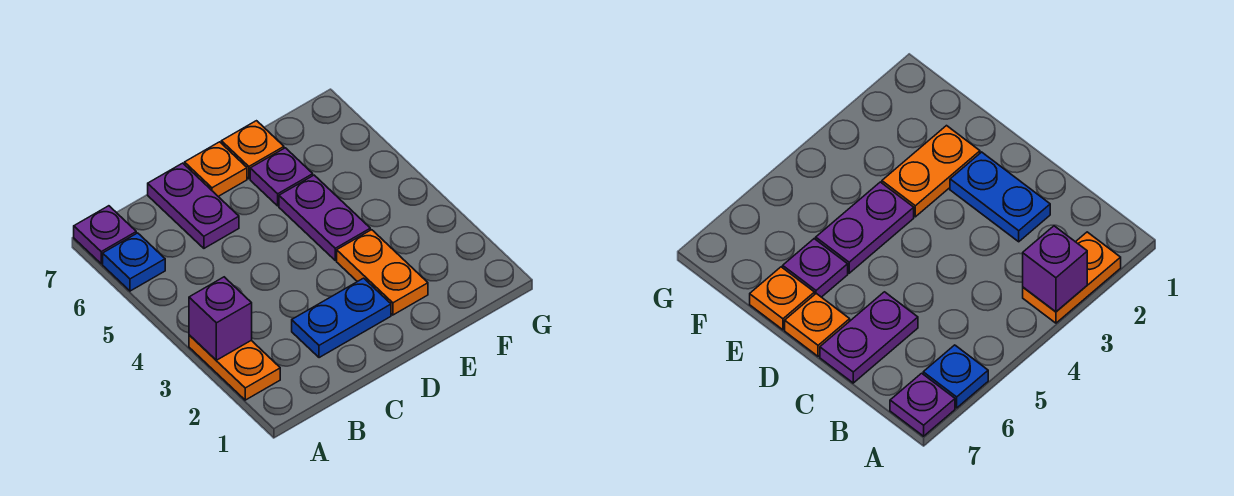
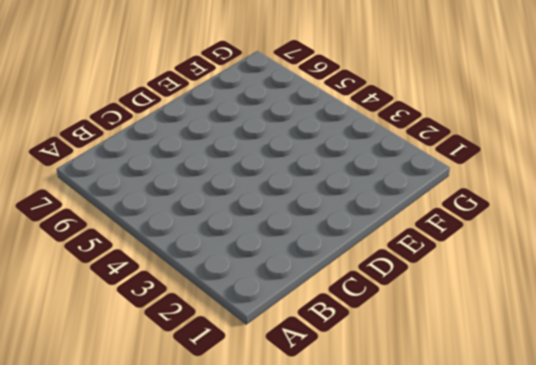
none -> orange plate A2:A3 level 1
none -> blue plate A6 level 1

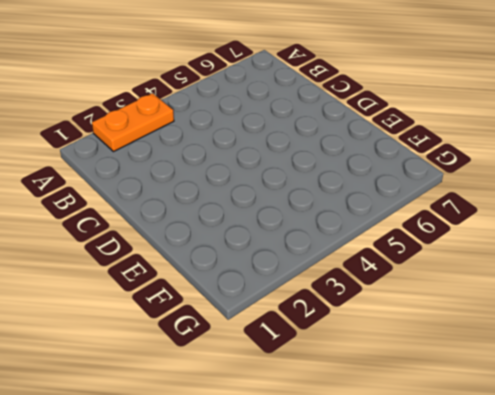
none -> blue plate A6 level 1
none -> purple plate A7 level 1

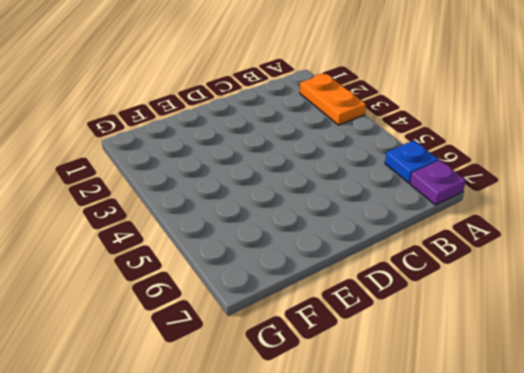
none -> blue plate C2:D2 level 1
none -> purple plate C6:C7 level 1

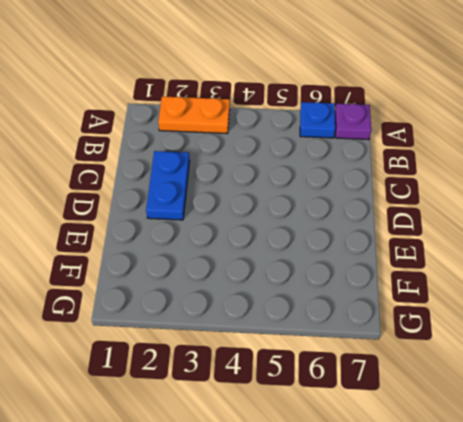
none -> purple plate C6:C7 level 1
none -> orange plate D7 level 1

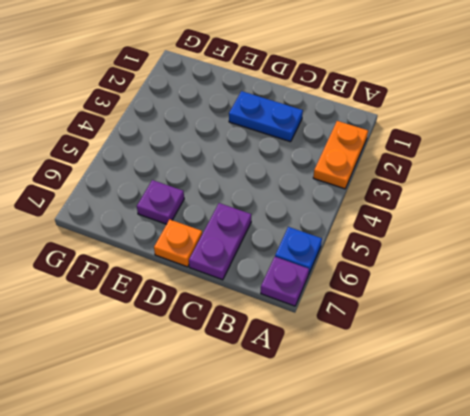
none -> orange plate E2:E3 level 1
none -> purple plate E4:E5 level 1

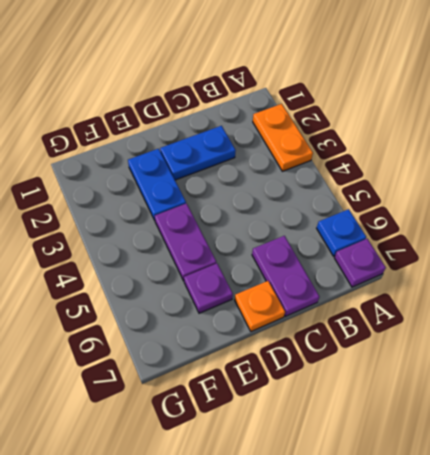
blue plate E2:E3 level 1 -> orange plate E2:E3 level 1
none -> orange plate E7 level 1
none -> purple brick A3 level 2

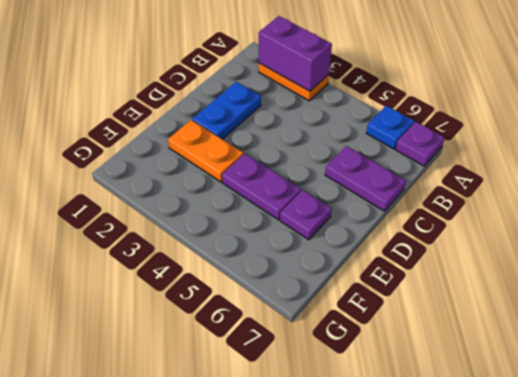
purple brick A2:A3 level 2 -> purple brick A3 level 2
none -> orange plate D7 level 1
none -> orange plate E7 level 1

